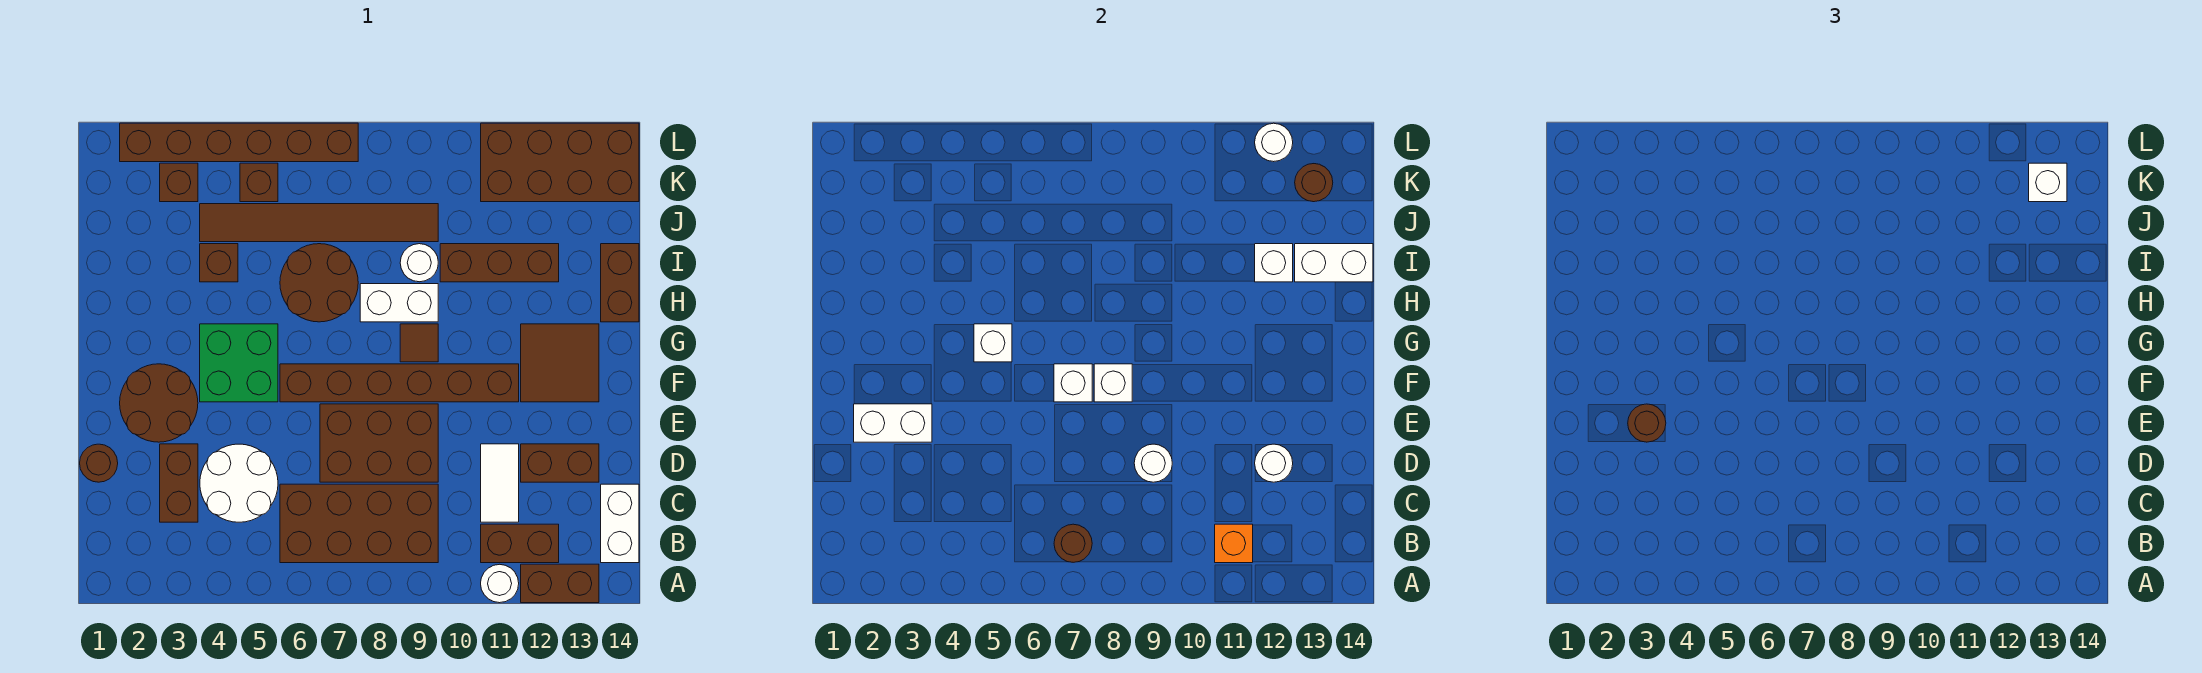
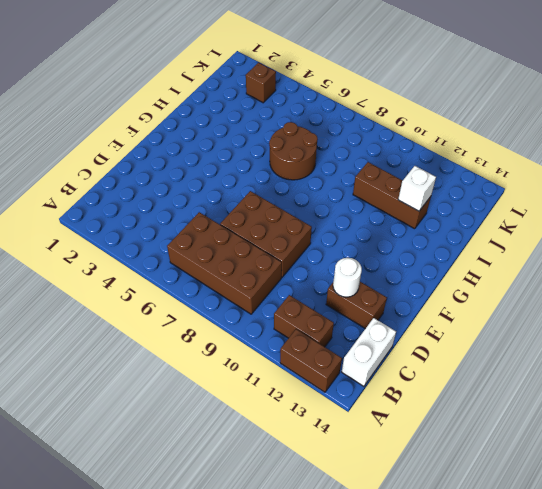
none -> white round brick A11 level 1
none -> brown brick C3:D3 level 1
none -> white round brick C4:D5 level 1
none -> white tile C11:D11 level 1

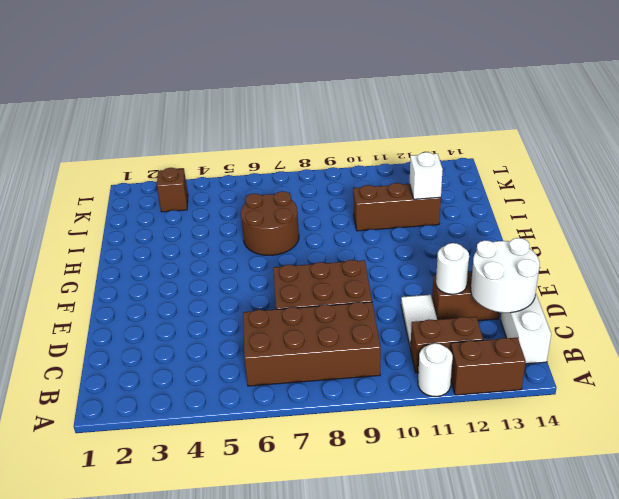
white round brick C13:D14 level 2 -> white round brick C4:D5 level 1
none -> brown brick C3:D3 level 1
none -> brown round brick D1 level 1
none -> brown round brick E2:F3 level 1
none -> green brick F4:G5 level 1

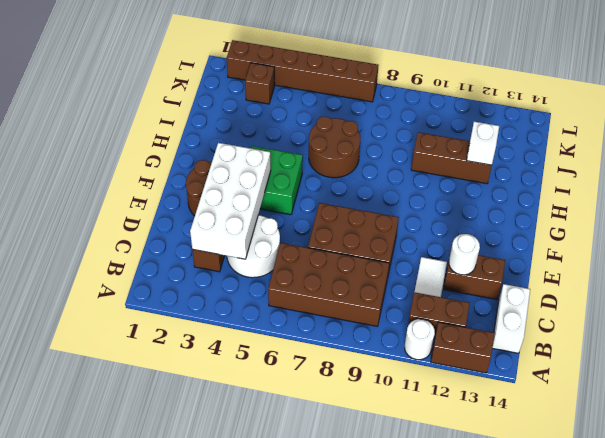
white brick C3:F4 level 2 -> white brick E2:E3 level 2
none -> brown round brick D1 level 1
none -> brown brick F6:F11 level 1
none -> brown tile F12:G13 level 1
none -> brown tile G9 level 1

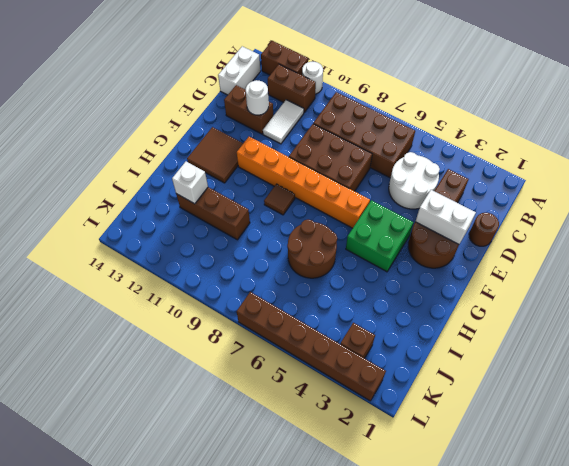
orange brick F6:F11 level 1 -> brown brick F6:F11 level 1
none -> white brick H8:H9 level 1
none -> brown brick H14:I14 level 1
none -> brown brick I4 level 1
none -> white round brick I9 level 1

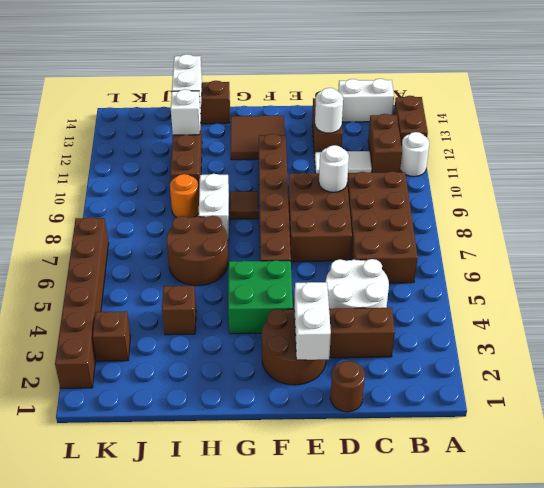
orange round brick I9 level 1 -> white round brick I9 level 1
none -> brown tile J4:J9 level 1
none -> brown brick K5 level 1
none -> brown brick K11:L14 level 1
none -> brown round brick B7 level 2

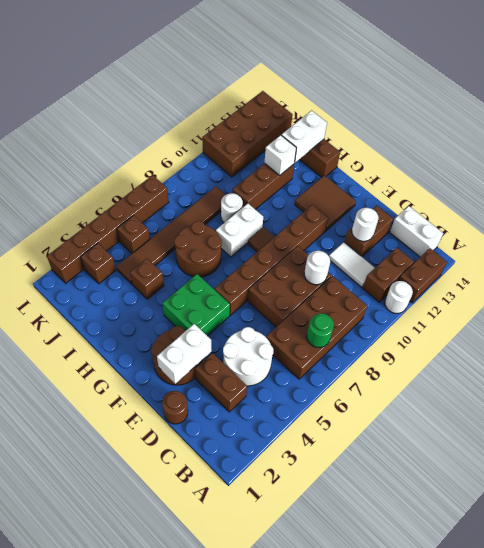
green round brick B7 level 2 -> brown round brick B7 level 2
none -> orange brick B11 level 2
none -> white brick F7 level 2
none -> white brick F8 level 2
none -> white brick G5 level 2

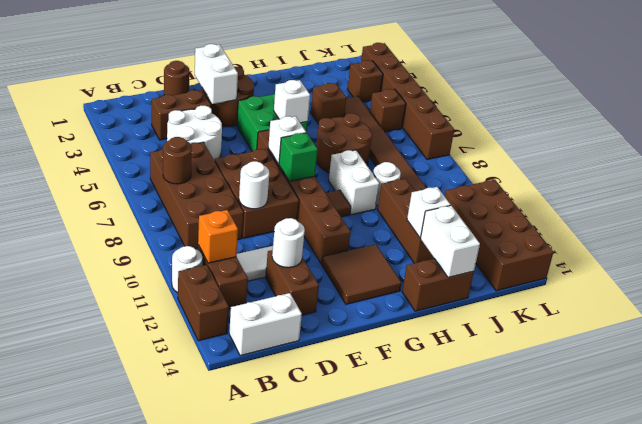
green brick F8 level 2 -> white brick F8 level 2
none -> brown round brick K13 level 2
none -> white round brick L12 level 2
none -> brown round brick E3 level 3
none -> white brick K13 level 3

